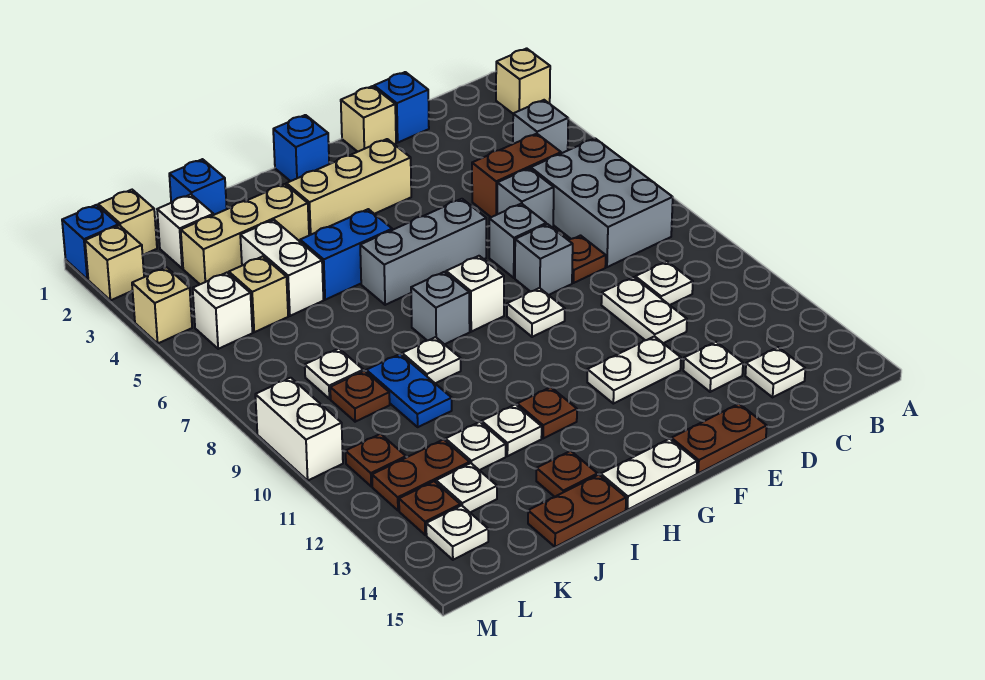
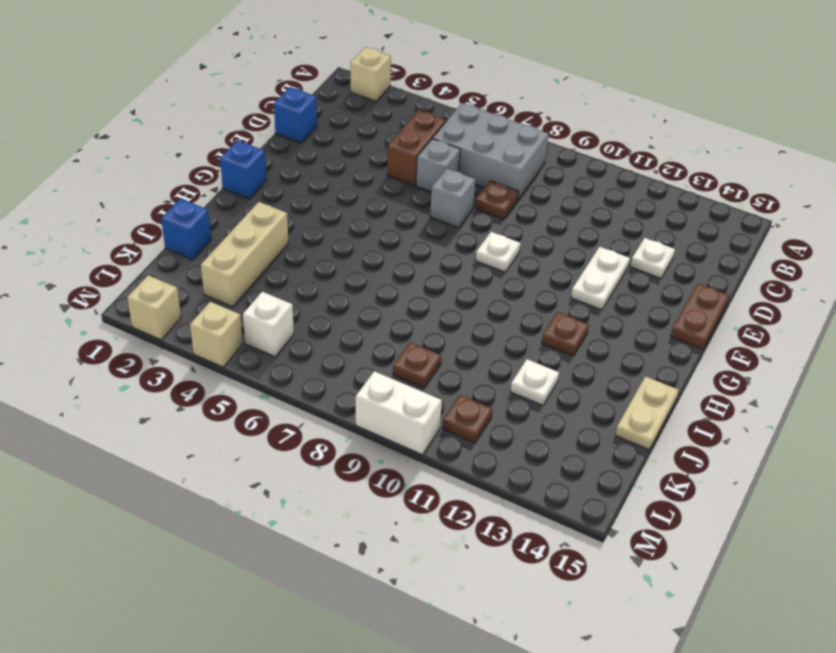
tan plate I15:J15 level 1 -> brown plate I15:J15 level 1
none -> grey brick B4 level 1
none -> white plate C10 level 1
none -> white plate C14 level 1
none -> white plate D10:D11 level 1

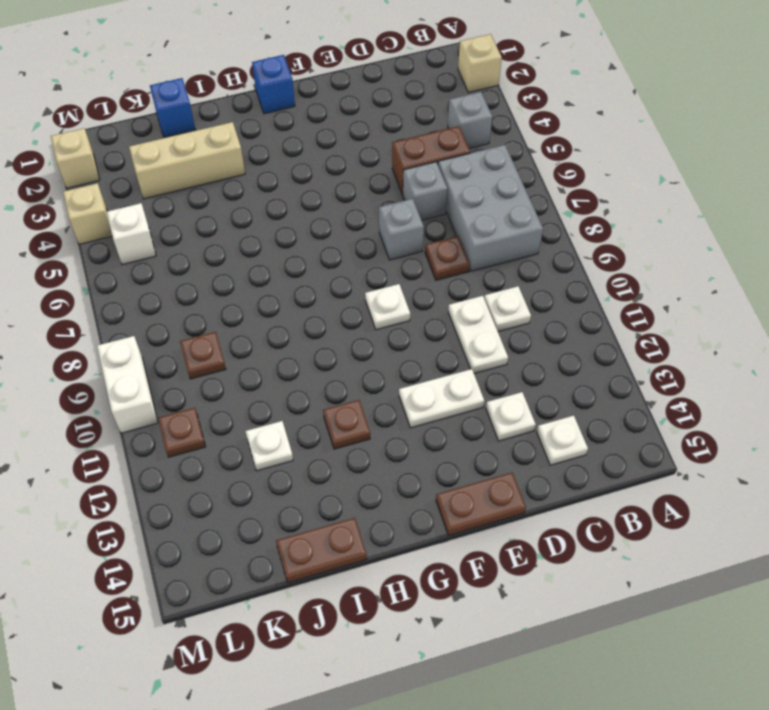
none -> blue brick D1 level 1
none -> tan brick E1 level 1
none -> grey brick E8 level 1
none -> tan brick F3:H3 level 1

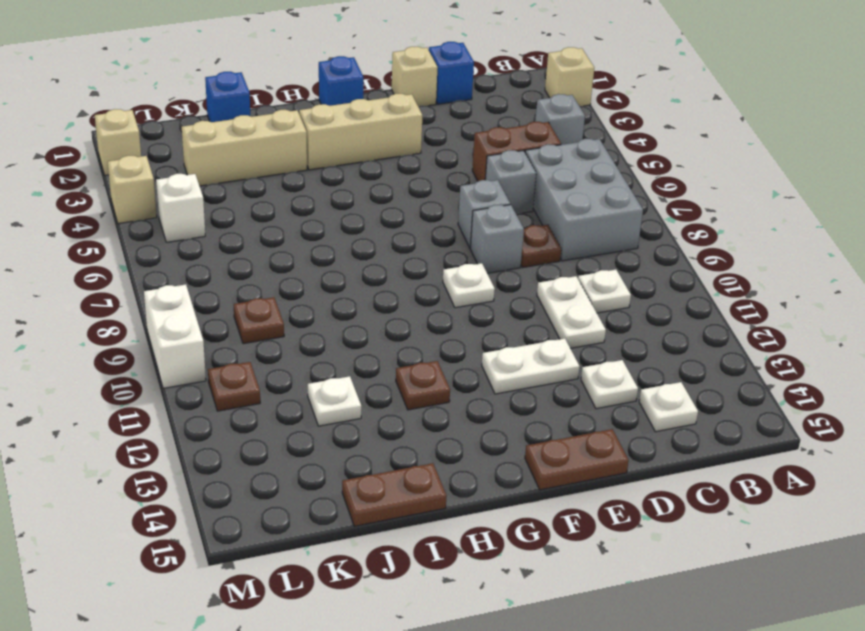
none -> grey brick F6:H6 level 1
none -> white brick G8 level 1
none -> white plate G15:H15 level 1
none -> blue brick H5:I5 level 1

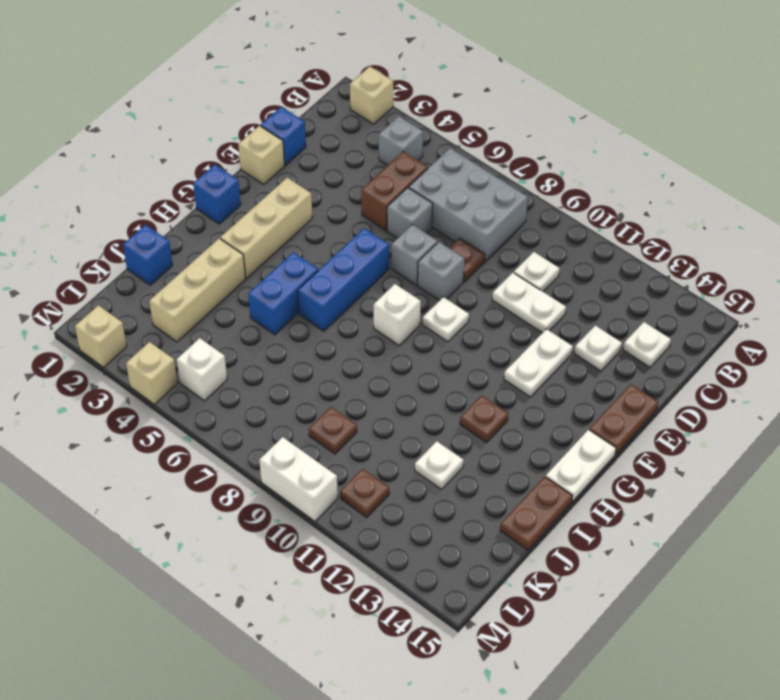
blue brick F6:H6 level 1 -> grey brick F6:H6 level 1
none -> grey brick H8 level 1
none -> white plate I9 level 1
none -> white plate I12 level 1
none -> brown plate I14 level 1

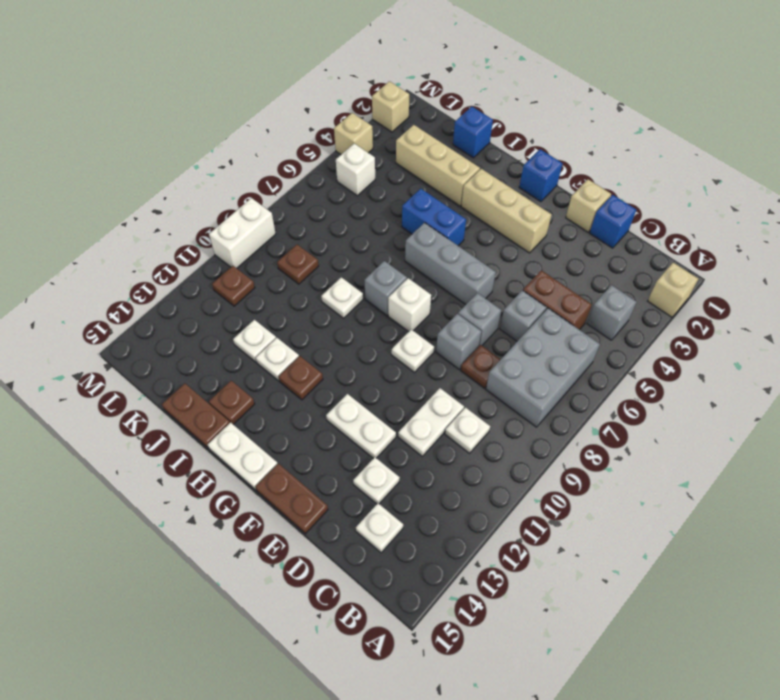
none -> white brick J4:J5 level 1
none -> blue plate J9:J10 level 1
none -> white brick K2 level 1
none -> tan brick K5 level 1

